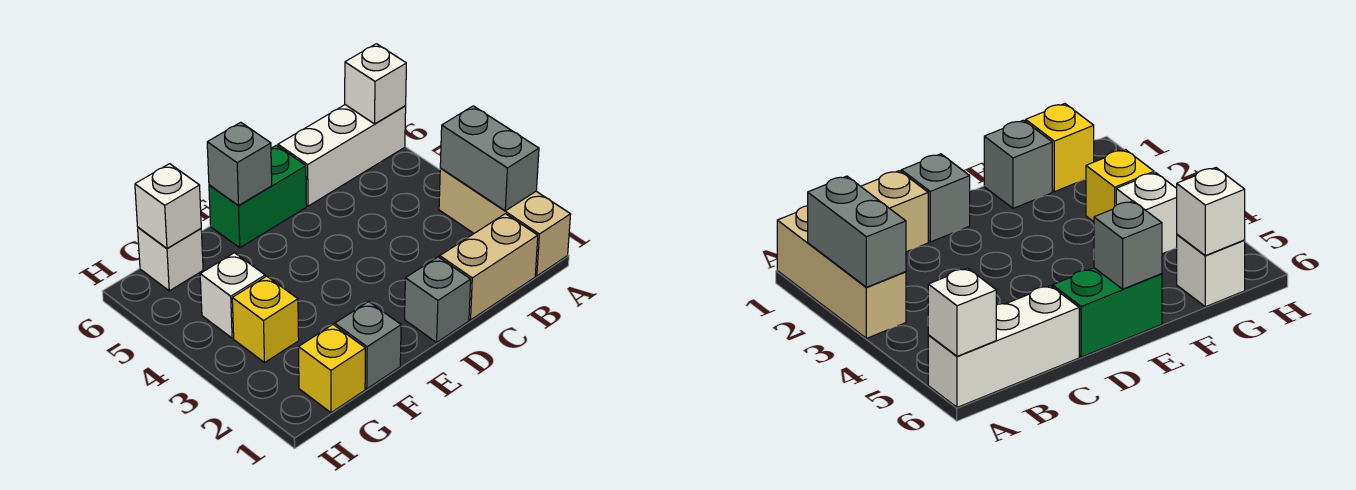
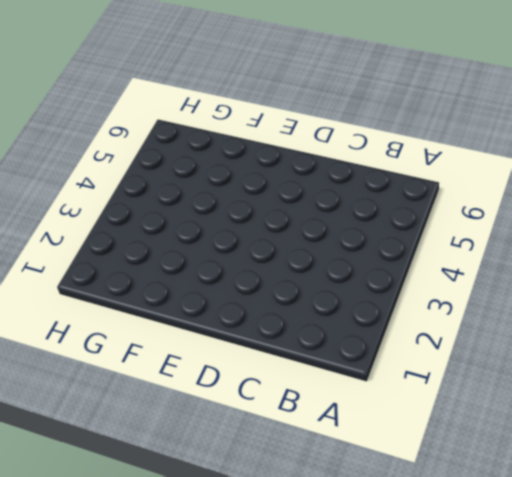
none -> tan brick A1:A3 level 1
none -> white brick A6:C6 level 1
none -> tan brick B1:C1 level 1

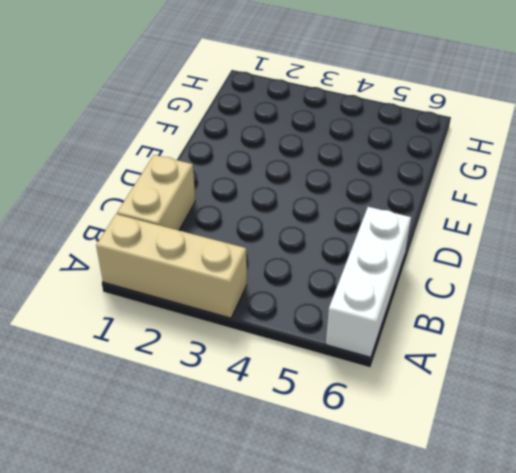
none -> grey brick D1 level 1
none -> green brick D6:E6 level 1
none -> grey brick F1 level 1

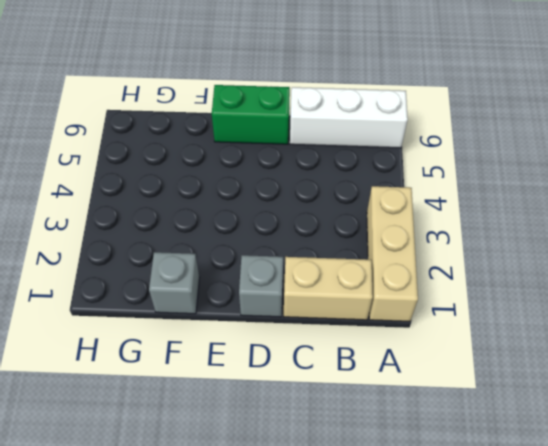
none -> yellow brick G1 level 1
none -> yellow brick G3 level 1
none -> white brick G4 level 1

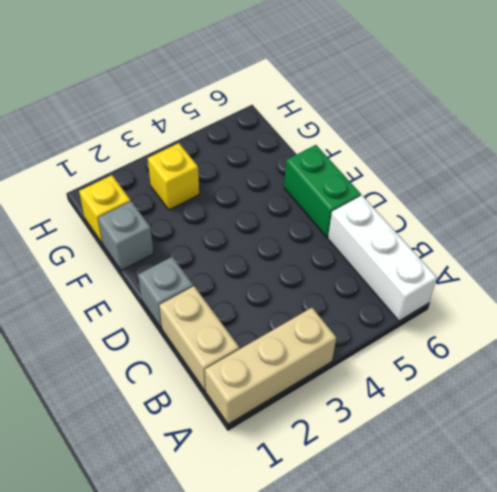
none -> white brick G4 level 1
none -> white brick G6 level 1
none -> grey brick A2:A3 level 2

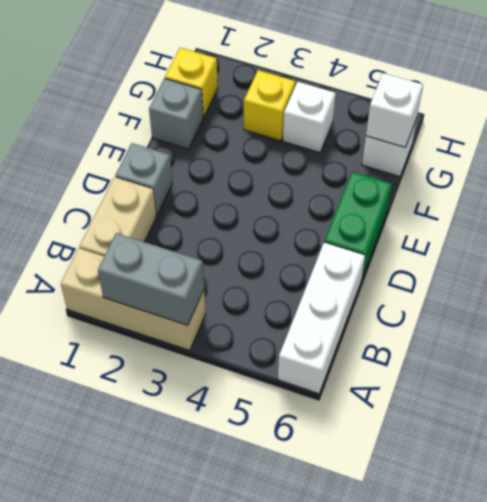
none -> white brick A6 level 2
none -> grey brick E6 level 2

